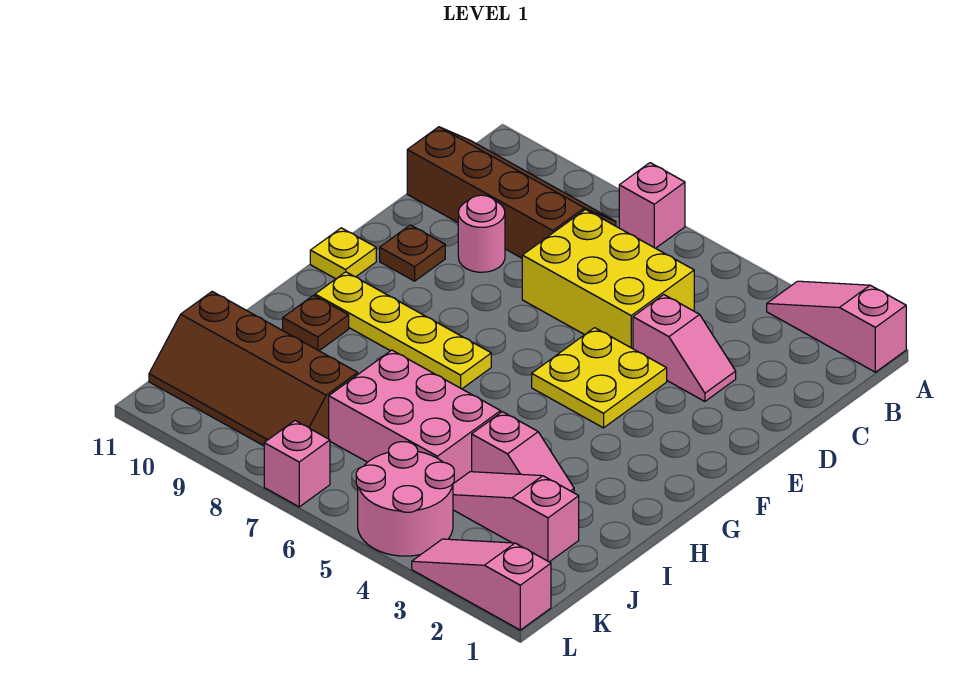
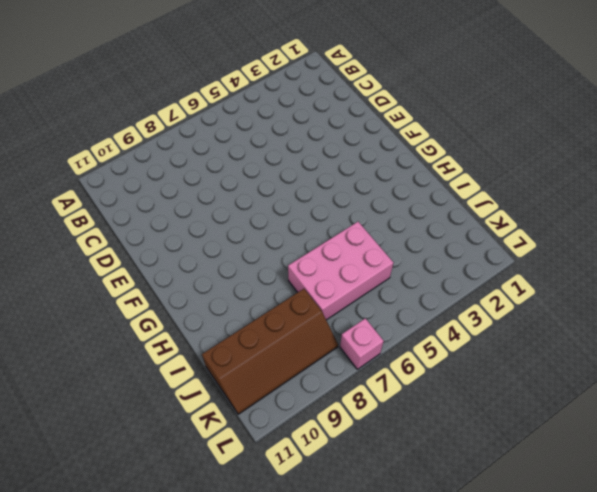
none -> pink slope A1:A3 level 1 top 1
none -> pink brick A7 level 1
none -> brown slope B8:C11 level 1 top C

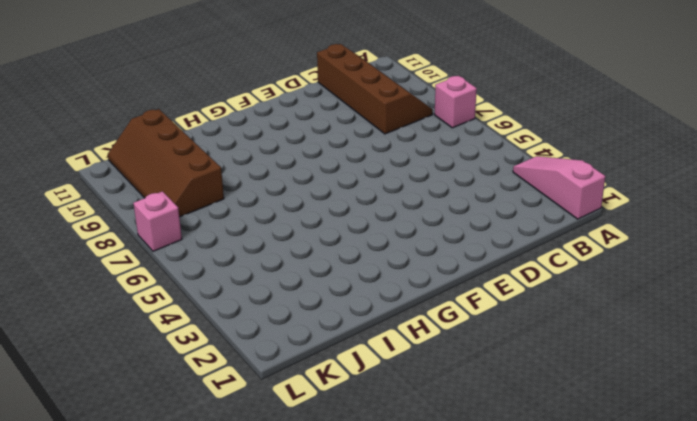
none -> yellow brick C5:D7 level 1
none -> pink slope D3:D4 level 1 top 4
none -> pink round brick D9 level 1

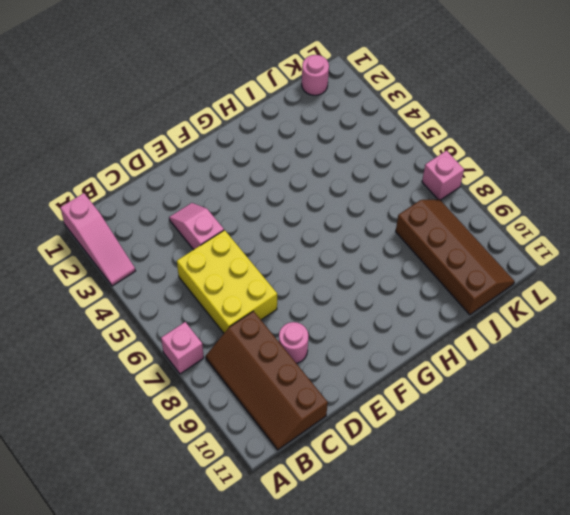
pink round brick K1 level 1 -> none
none -> yellow plate E4:F5 level 1
none -> brown plate E10 level 1
none -> yellow plate F11 level 1

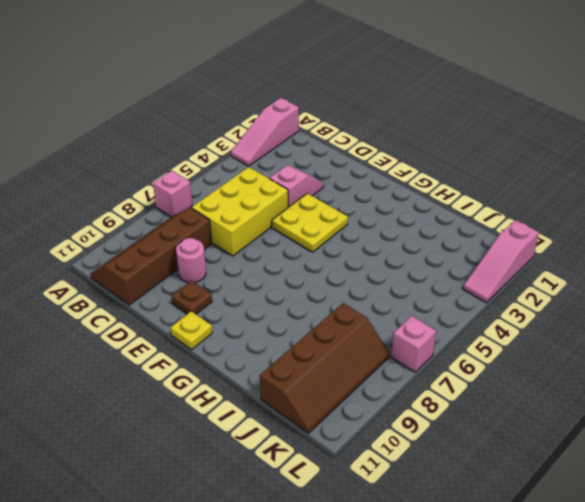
none -> yellow plate G7:G10 level 1
none -> brown plate H10 level 1
none -> pink slope I3:I4 level 1 top 4

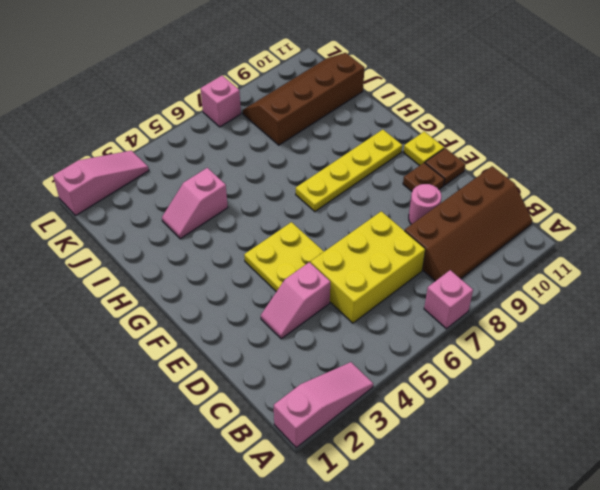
brown plate E11 level 1 -> brown plate H10 level 1
none -> pink brick I5:J7 level 1
none -> pink slope J2:J4 level 1 top 2
none -> pink round brick K4:L5 level 1

